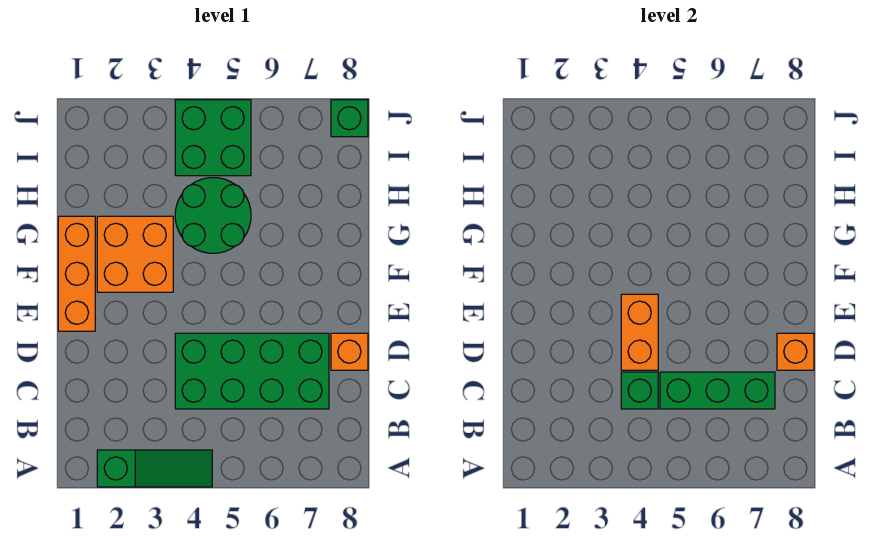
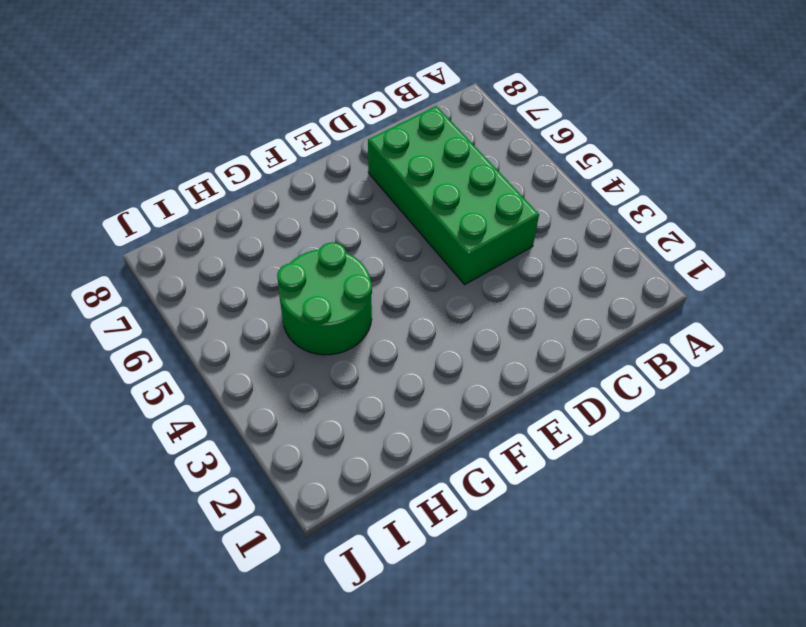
none -> green slope A2:A4 level 1 top 2
none -> orange brick D8 level 1
none -> orange brick E1:G1 level 1

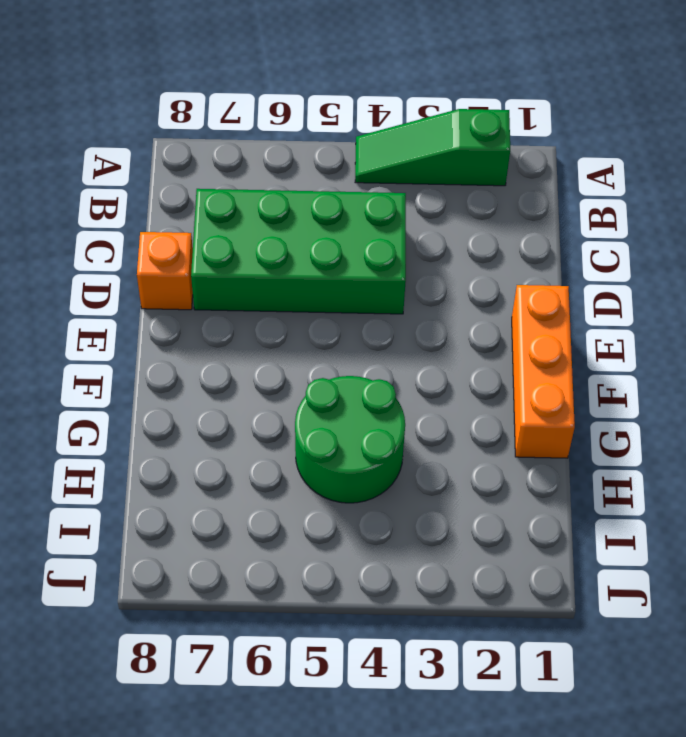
none -> orange brick F2:G3 level 1
none -> green brick I4:J5 level 1
none -> green brick J8 level 1

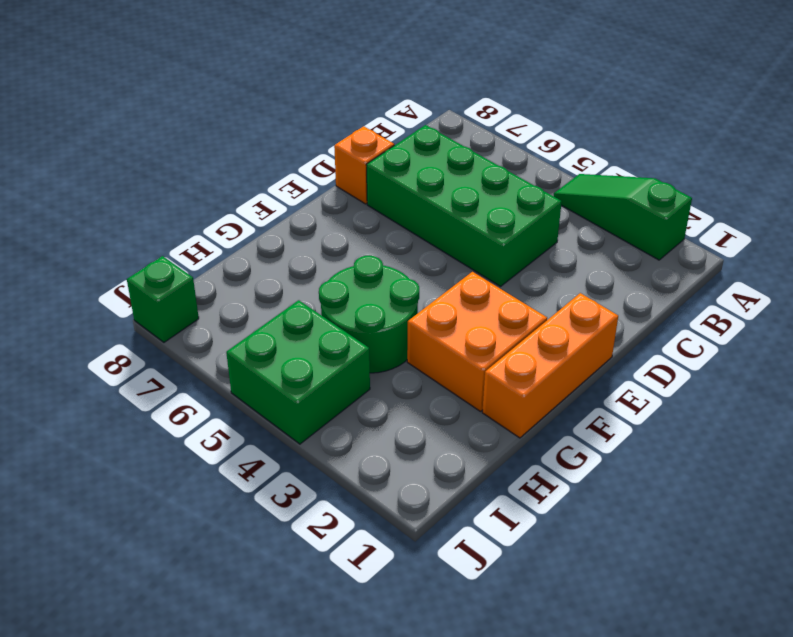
none -> green brick C4 level 2
none -> green brick C5:C7 level 2
none -> orange brick D4:E4 level 2

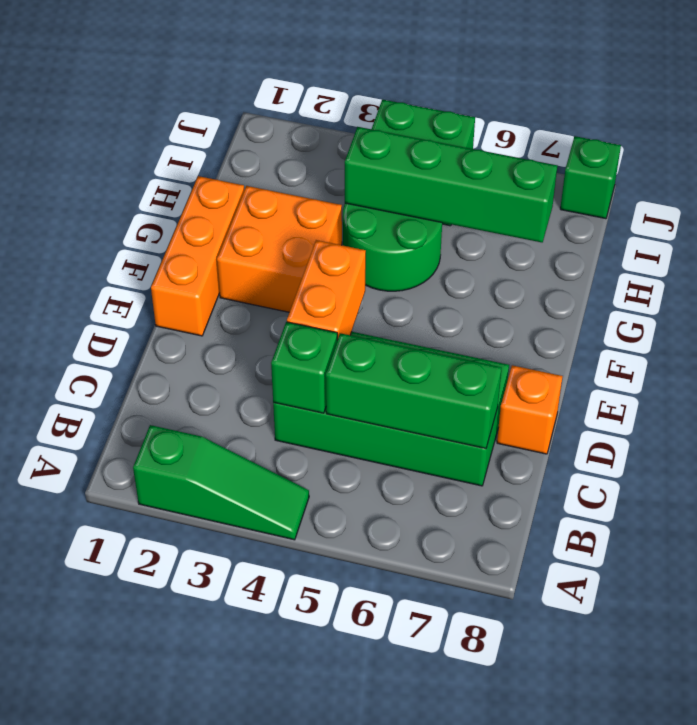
green brick H4:H7 level 2 -> none
none -> orange brick D8 level 2

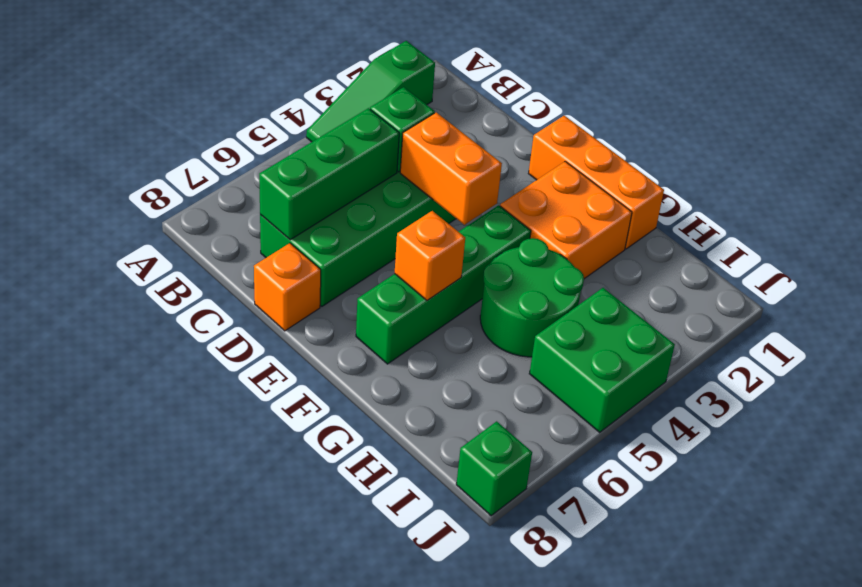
green brick F4:F7 level 1 -> none
orange brick F6 level 2 -> orange brick D8 level 2

